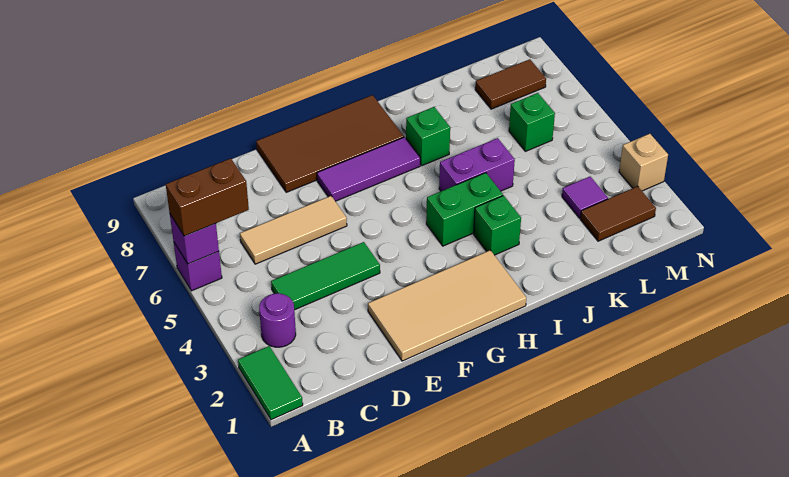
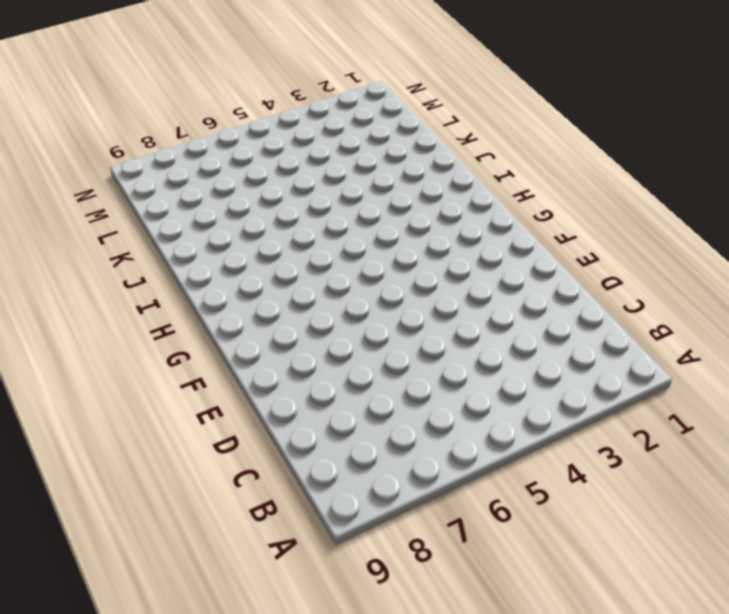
none -> green tile A1:A2 level 1
none -> purple brick A6 level 1
none -> purple round brick B3 level 1

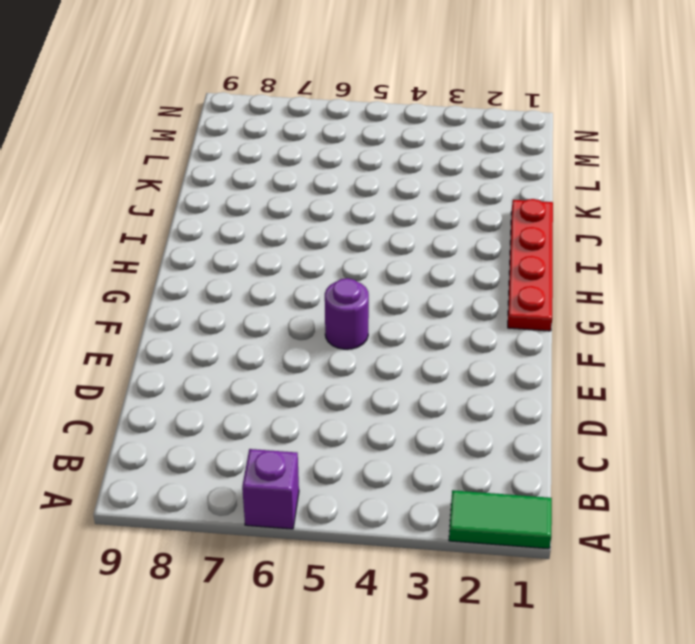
purple round brick F5 level 1 -> purple round brick B3 level 1
red plate G1:J1 level 1 -> tan tile E1:H2 level 1
none -> green tile C4:E4 level 1
none -> tan tile C6:E6 level 1
none -> brown tile E8:H9 level 1

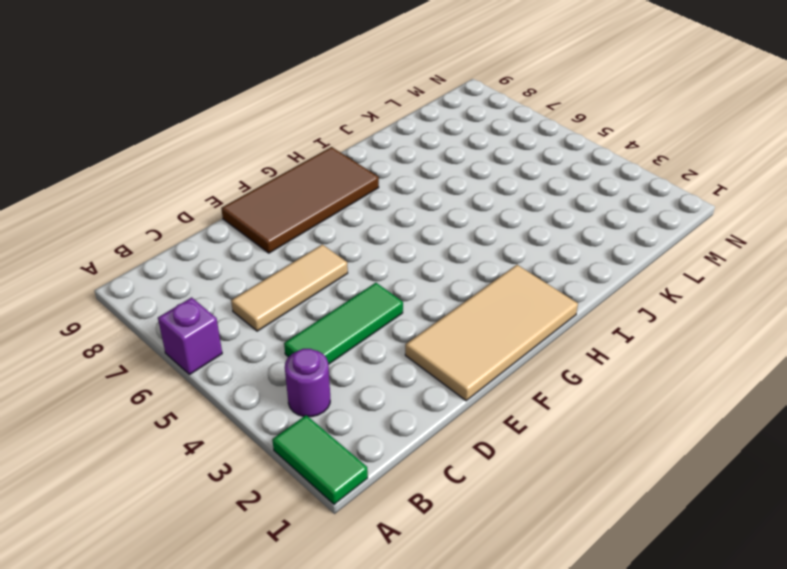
none -> purple tile F7:H7 level 1
none -> green brick H4:I4 level 1
none -> green brick I3 level 1

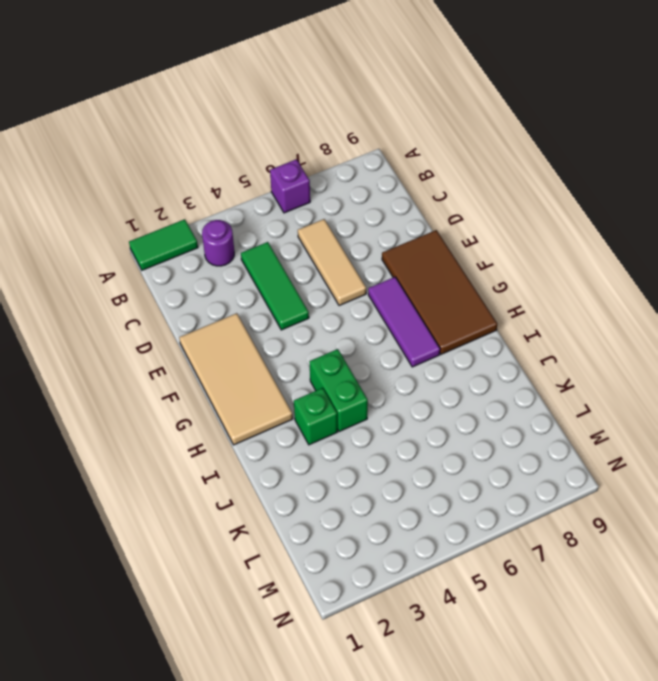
none -> purple brick I5:J5 level 1
none -> green brick I7 level 1
none -> brown tile L2:M2 level 1

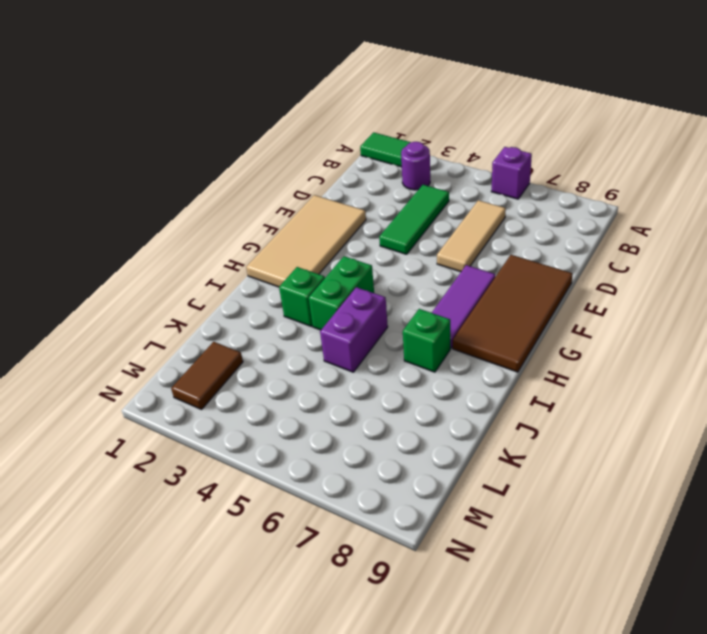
none -> purple tile L3 level 1
none -> green brick L6 level 1
none -> brown tile L8:M8 level 1

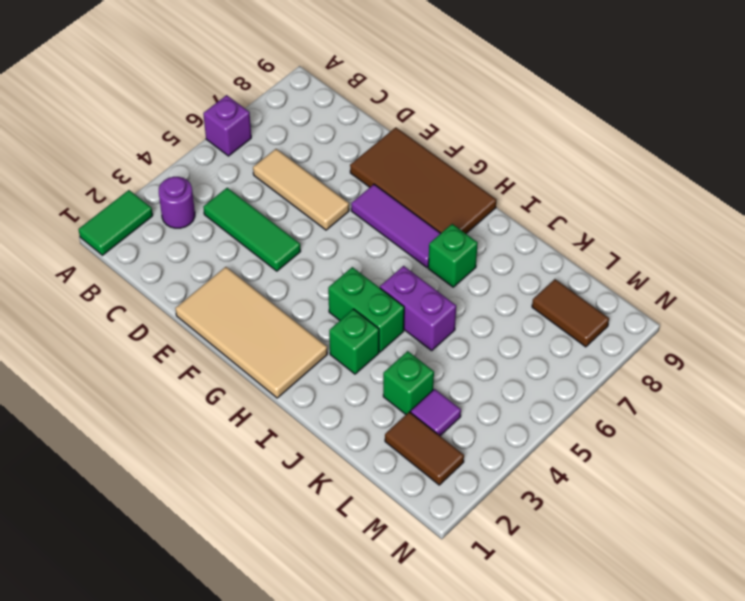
green brick K3 level 1 -> green brick L6 level 1
none -> tan brick N3 level 1
none -> purple brick A6 level 2
none -> brown brick A6:B6 level 3

